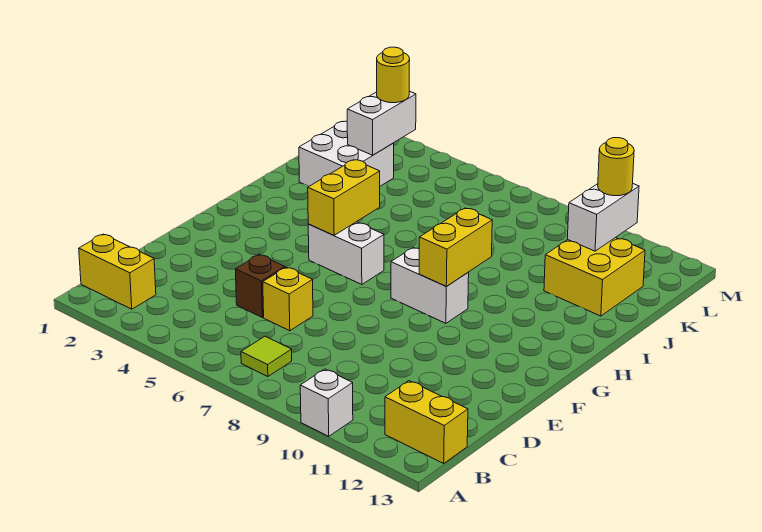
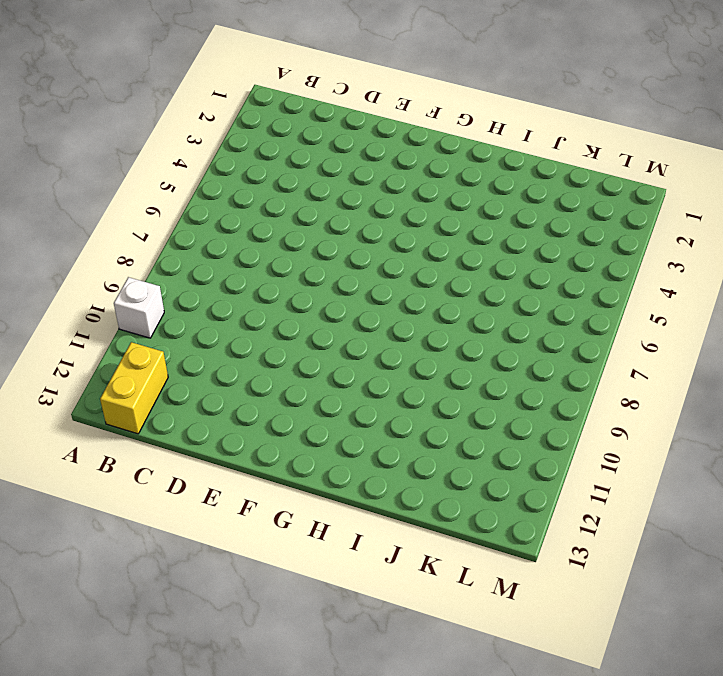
none -> yellow brick B1:B2 level 1
none -> lime tile B7 level 1
none -> brown brick D5 level 1

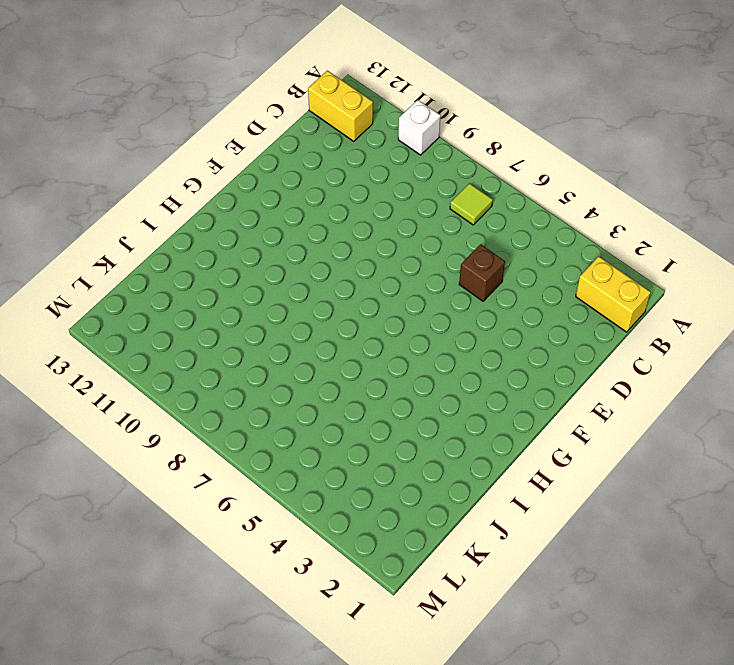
none -> yellow brick D6 level 1
none -> white brick G5:G6 level 1
none -> white brick G8:G9 level 1

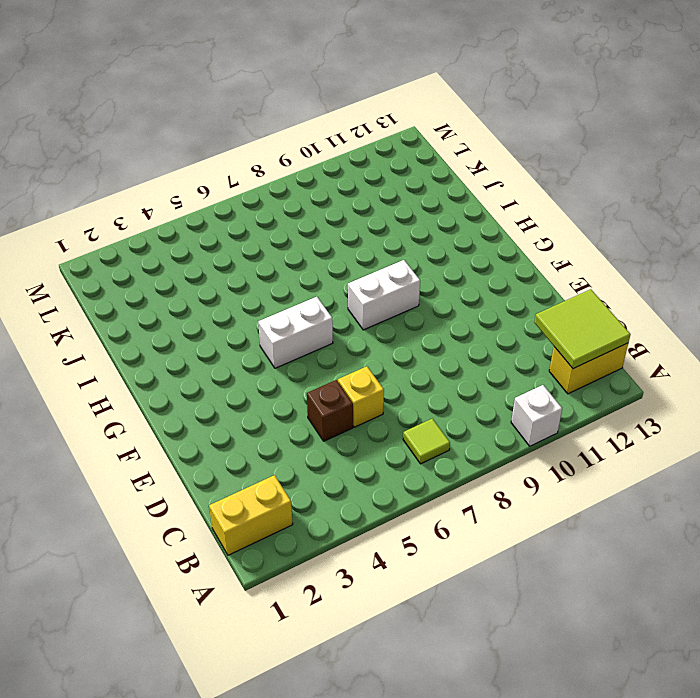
lime tile B12:C13 level 2 -> none
none -> white brick J2:K3 level 1
none -> yellow brick J11:K12 level 1
none -> yellow brick G5:H5 level 2

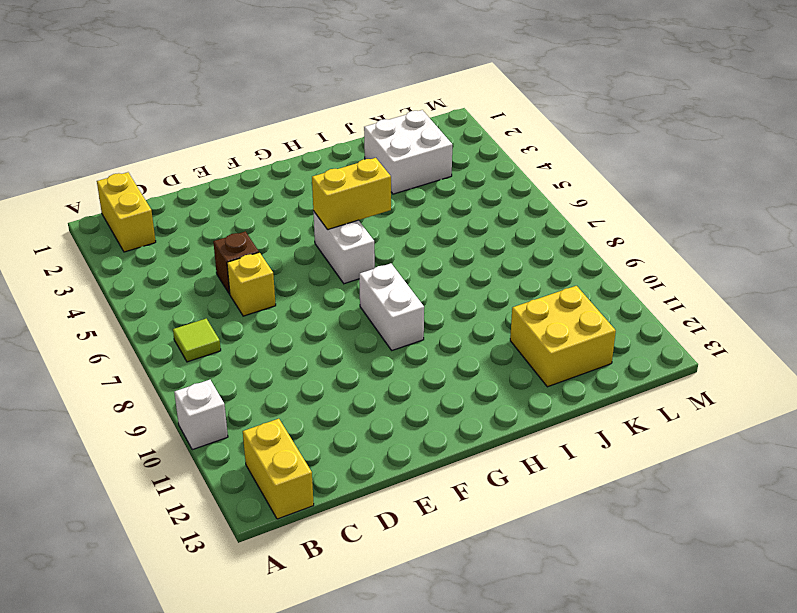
none -> yellow brick G9:H9 level 2
none -> white brick K3:L3 level 2
none -> white brick K11:L11 level 2

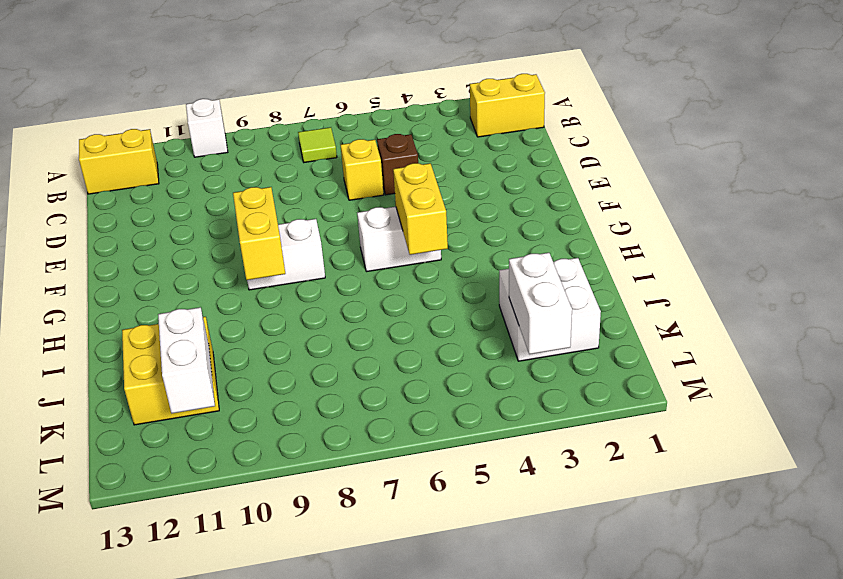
none -> yellow round brick L3 level 3
none -> yellow round brick L11 level 3

